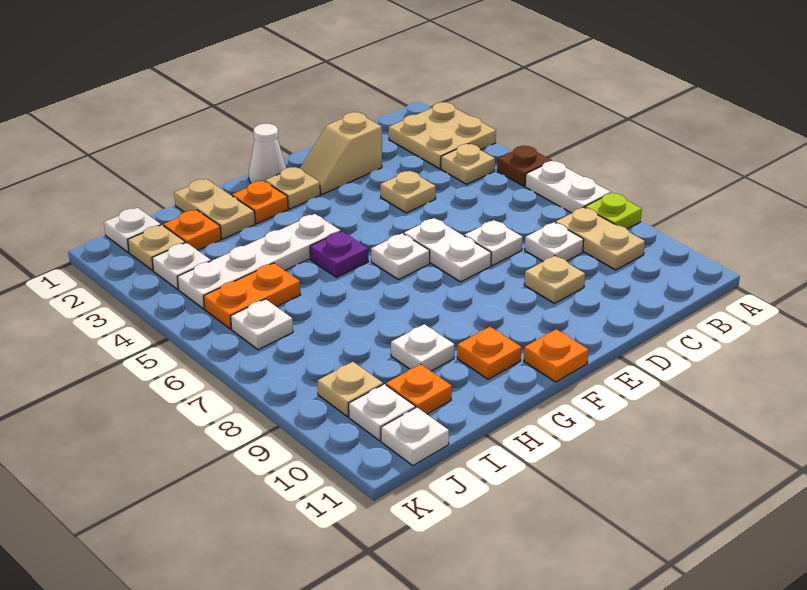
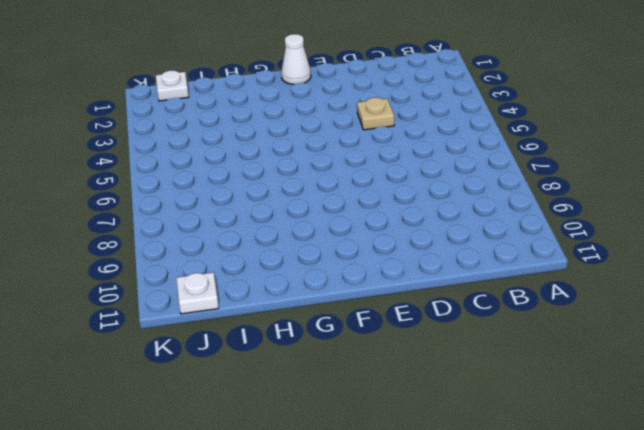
none -> tan plate A2:B3 level 1
none -> brown plate A5 level 1
none -> white plate A6:A7 level 1
none -> lime plate A8 level 1

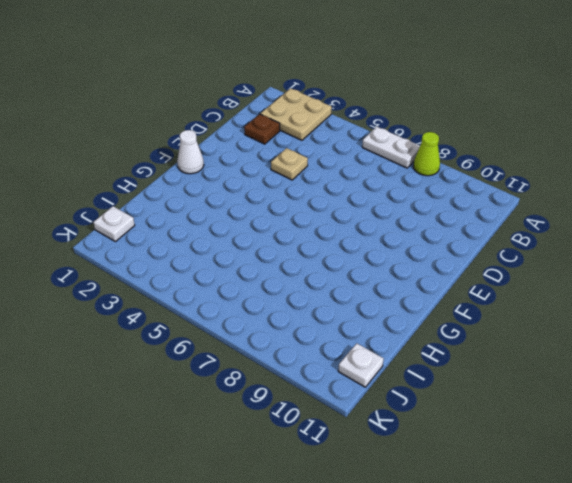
lime cone A8 level 1 -> lime plate A8 level 1
brown plate C2 level 1 -> brown plate A5 level 1
none -> tan plate B4 level 1
none -> tan plate B8:B9 level 1
none -> white plate C8 level 1
none -> tan slope D2:E2 level 1 top D

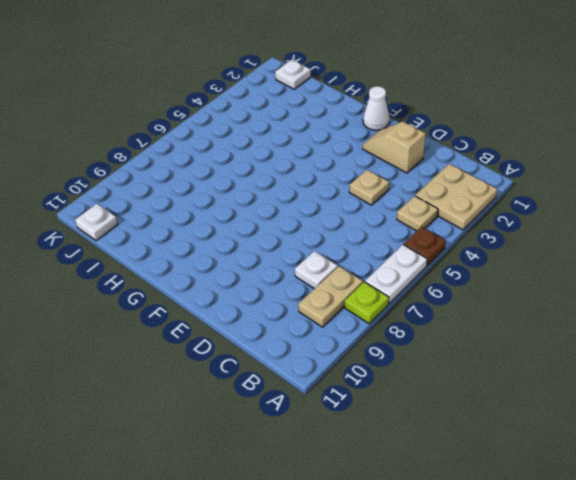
none -> white plate D7 level 1
none -> tan plate D9 level 1
none -> white plate E6:E7 level 1
none -> tan plate F2 level 1

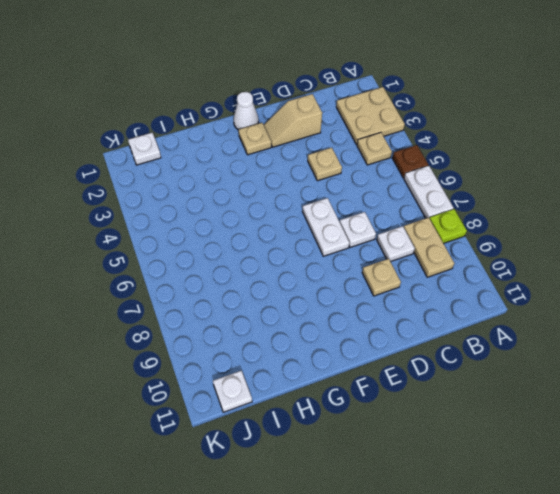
none -> white plate F6 level 1
none -> orange plate F11 level 1
none -> orange plate G2 level 1
none -> white plate G4:J4 level 1

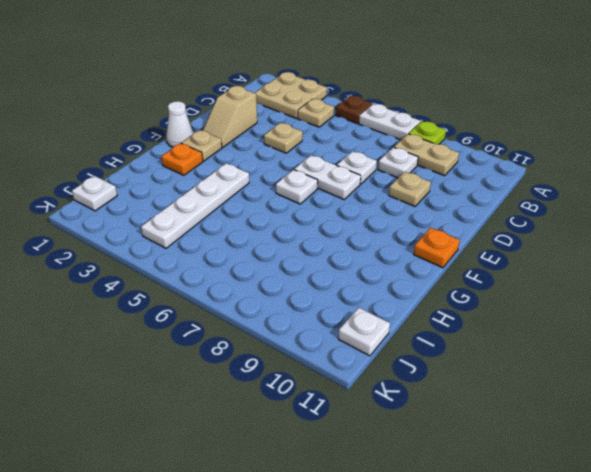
none -> purple plate G5 level 1
none -> orange plate G10 level 1
none -> tan plate H1:H2 level 1
none -> white plate H9 level 1

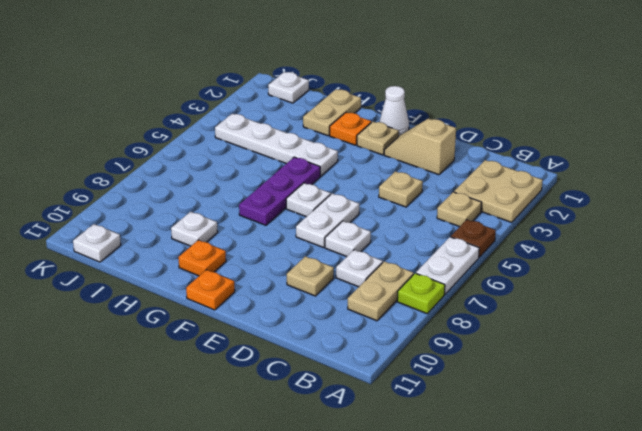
purple plate G5:G7 level 1 -> purple plate G5 level 1
none -> orange plate I2 level 1
none -> orange plate I5:J5 level 1
none -> orange plate I10 level 1
none -> tan plate J2 level 1

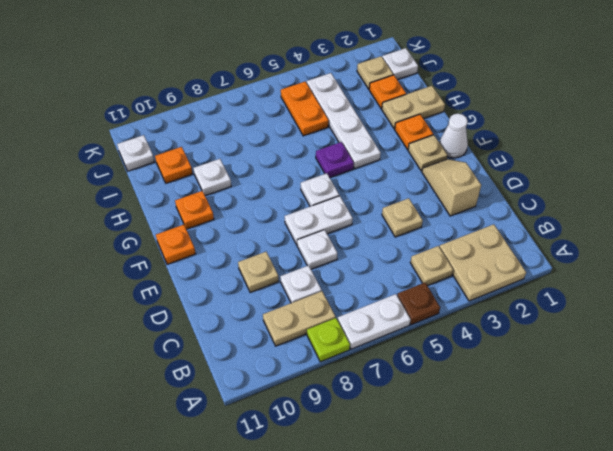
none -> white plate J3 level 1
none -> white plate J6 level 1
none -> tan plate J9 level 1
none -> white plate J10 level 1

